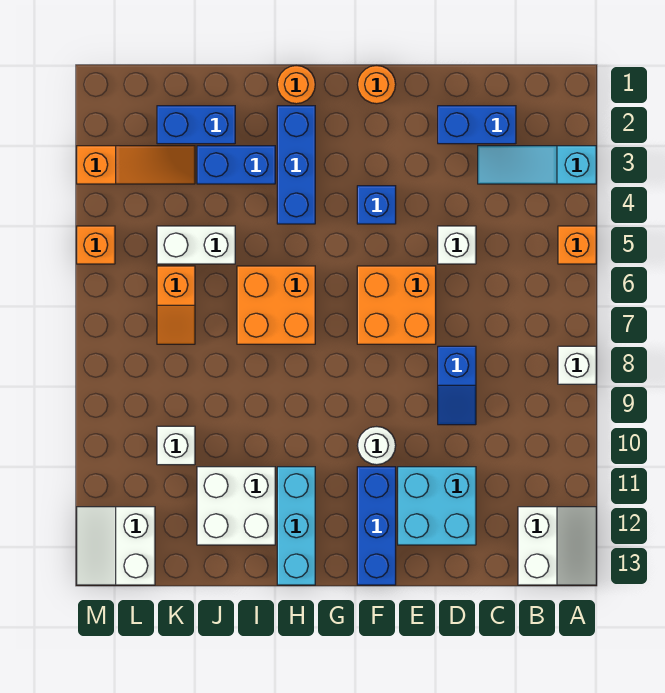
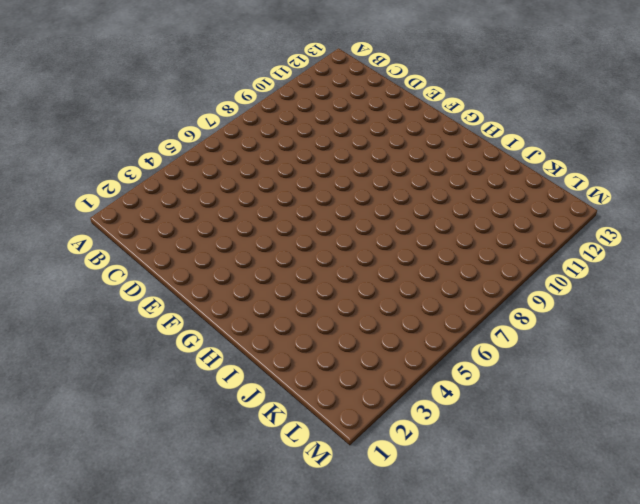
none -> cyan slope A3:C3 level 1 top A
none -> orange brick A5 level 1
none -> white brick A8 level 1

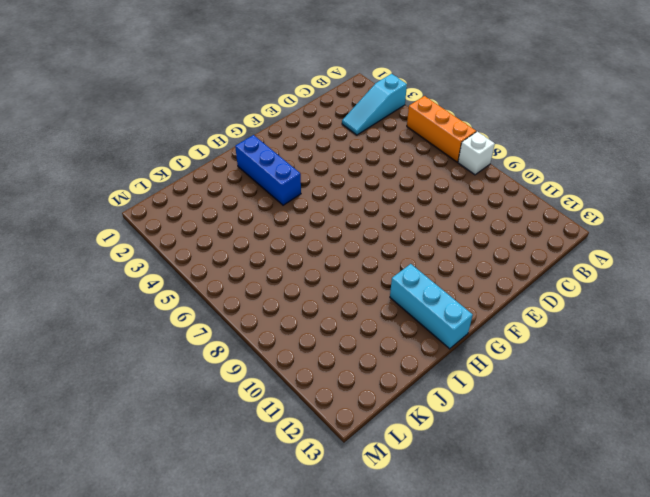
orange brick A5:A7 level 1 -> orange brick A5 level 1
none -> white slope A12:B13 level 1 top B
none -> blue brick C2:D2 level 1
none -> white brick D5 level 1

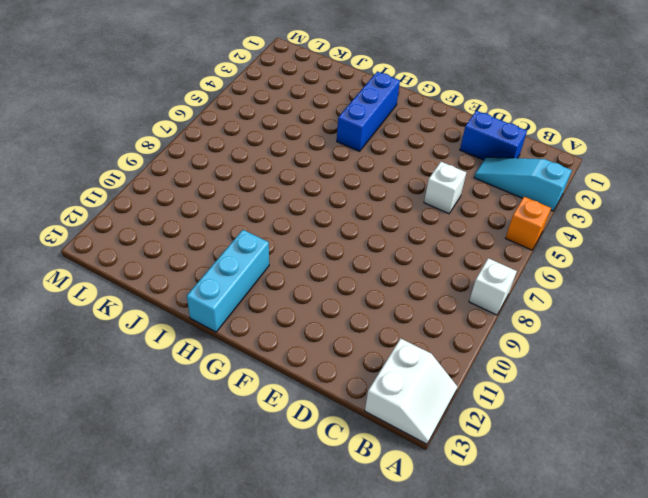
none -> blue slope D8:D9 level 1 top 8
none -> cyan brick D11:E12 level 1
none -> orange brick E6:F7 level 1

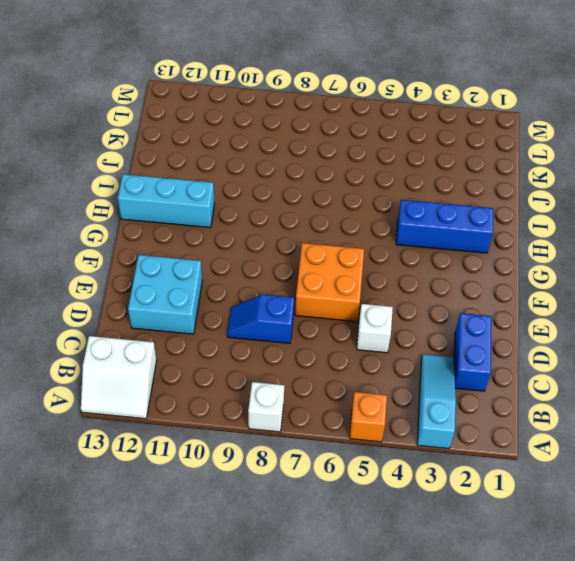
none -> orange round brick F1 level 1
none -> blue brick F4 level 1
none -> white round brick F10 level 1

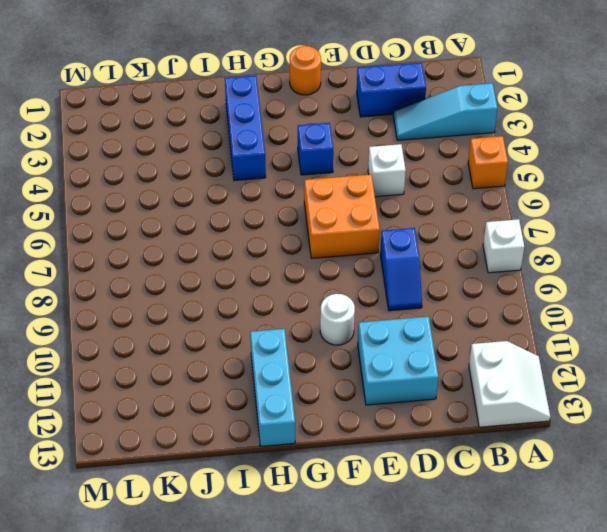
none -> blue brick F11:F13 level 1
none -> orange round brick H1 level 1
none -> orange brick H6:I7 level 1

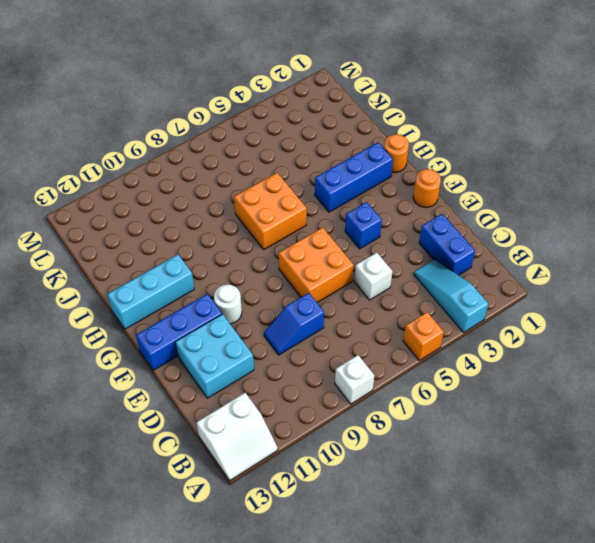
none -> blue brick I3:J3 level 1
none -> white brick I11:J12 level 1
none -> blue brick J2:K2 level 1

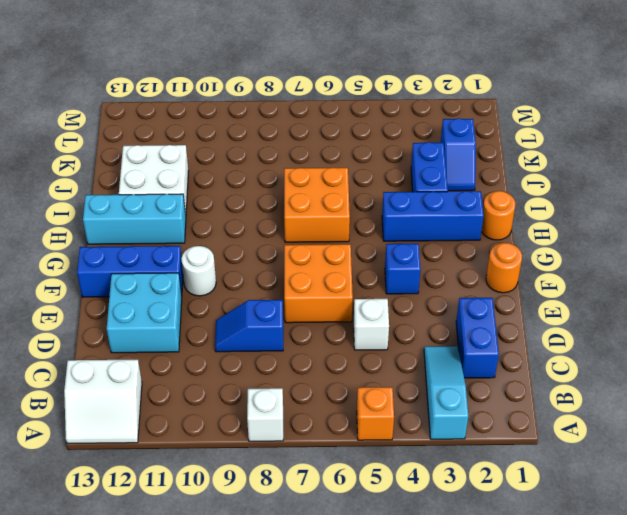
blue slope J2:K2 level 1 top K -> blue brick J2:K2 level 1
none -> white brick J5:K5 level 1
none -> orange slope K3:M3 level 1 top M
none -> orange slope K6:K7 level 1 top 6

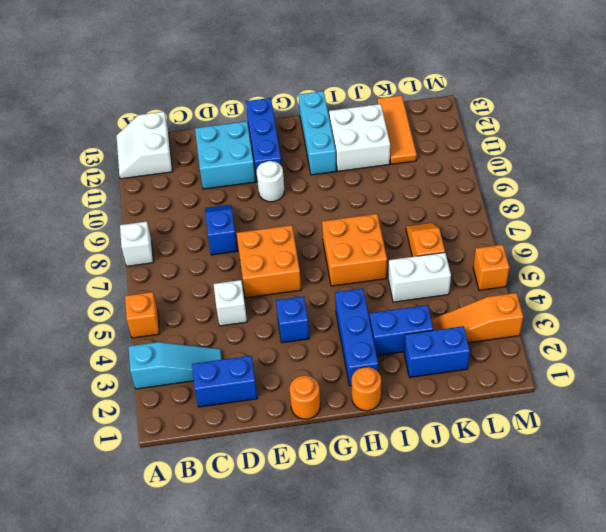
orange tile K11:K13 level 1 -> none
none -> white brick K10 level 1
none -> white slope L12:M13 level 1 top L

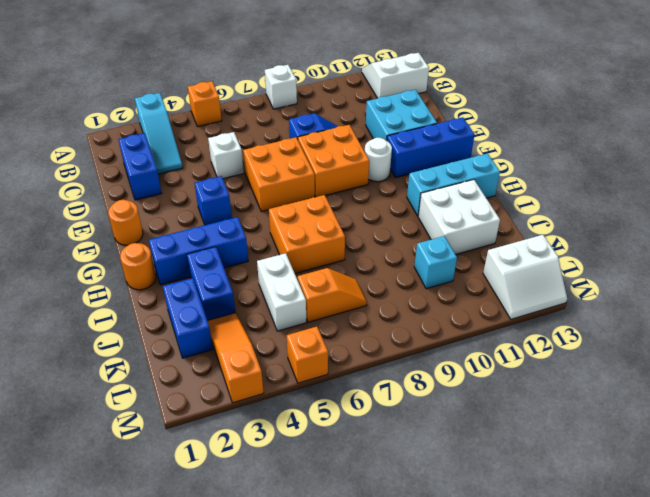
orange brick E8:F9 level 1 -> none
cyan brick K10 level 1 -> white brick K10 level 1

